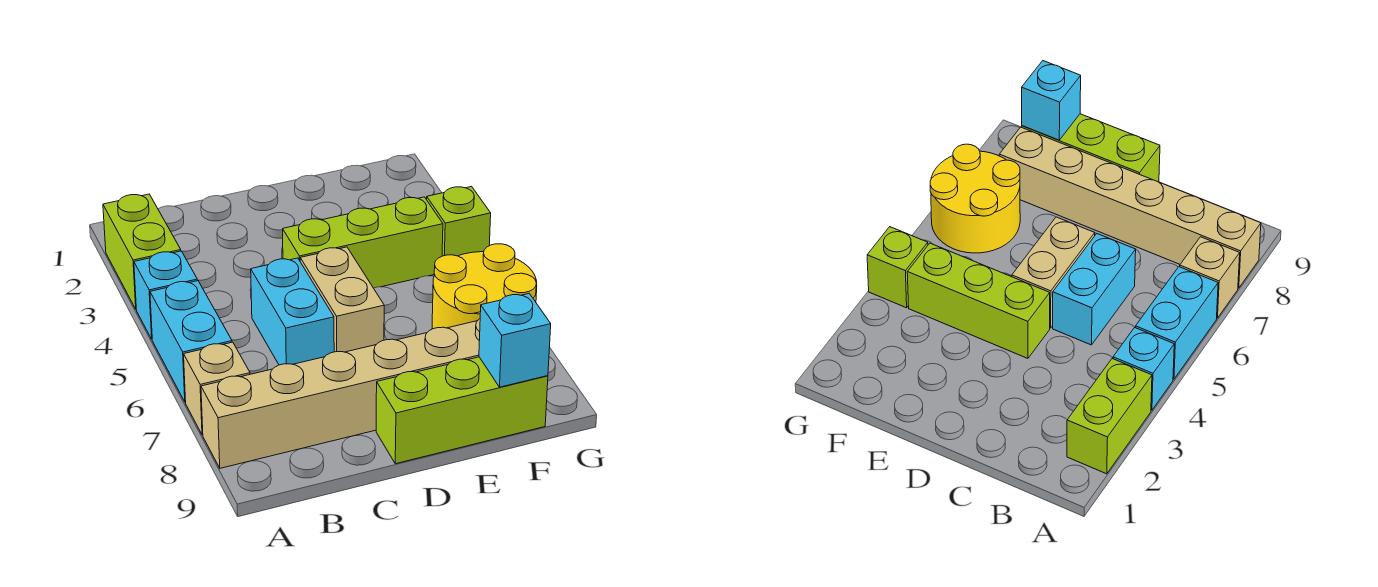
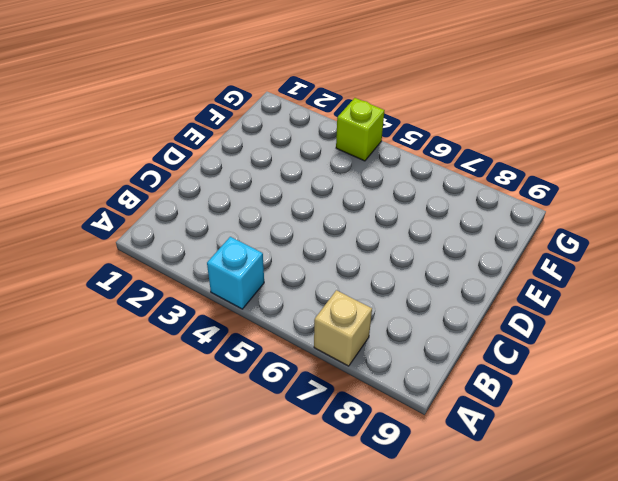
none -> lime brick A2:A3 level 1
none -> cyan brick A5:A6 level 1
none -> tan brick A8:F8 level 1

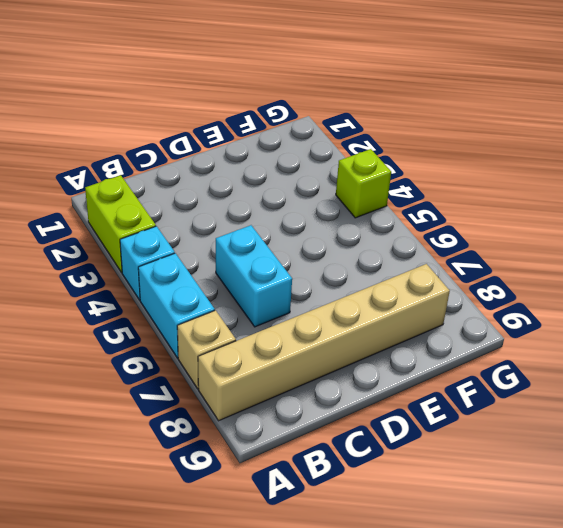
none -> lime brick D4:F4 level 1
none -> tan brick D5:D6 level 1
none -> lime brick D9:F9 level 1

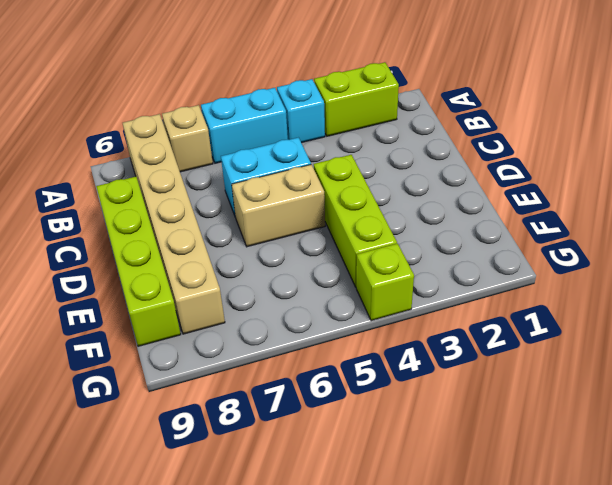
lime brick C9:F9 level 1 -> lime brick D9:F9 level 1
none -> yellow round brick F6:G7 level 1
none -> cyan brick F9 level 2

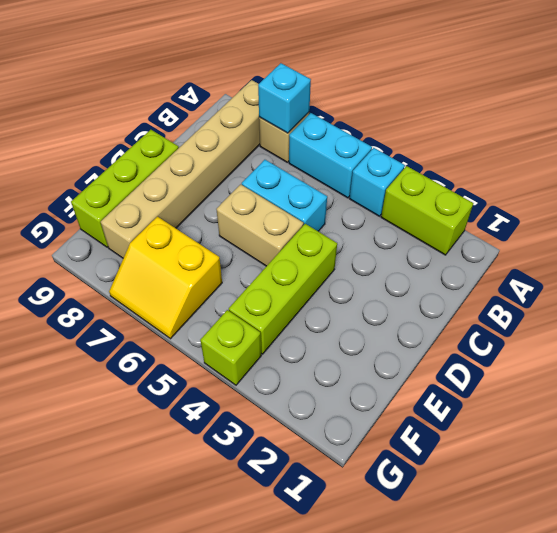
cyan brick A7 level 2 -> cyan brick F9 level 2
yellow slope F6:G7 level 1 top F -> yellow round brick F6:G7 level 1

